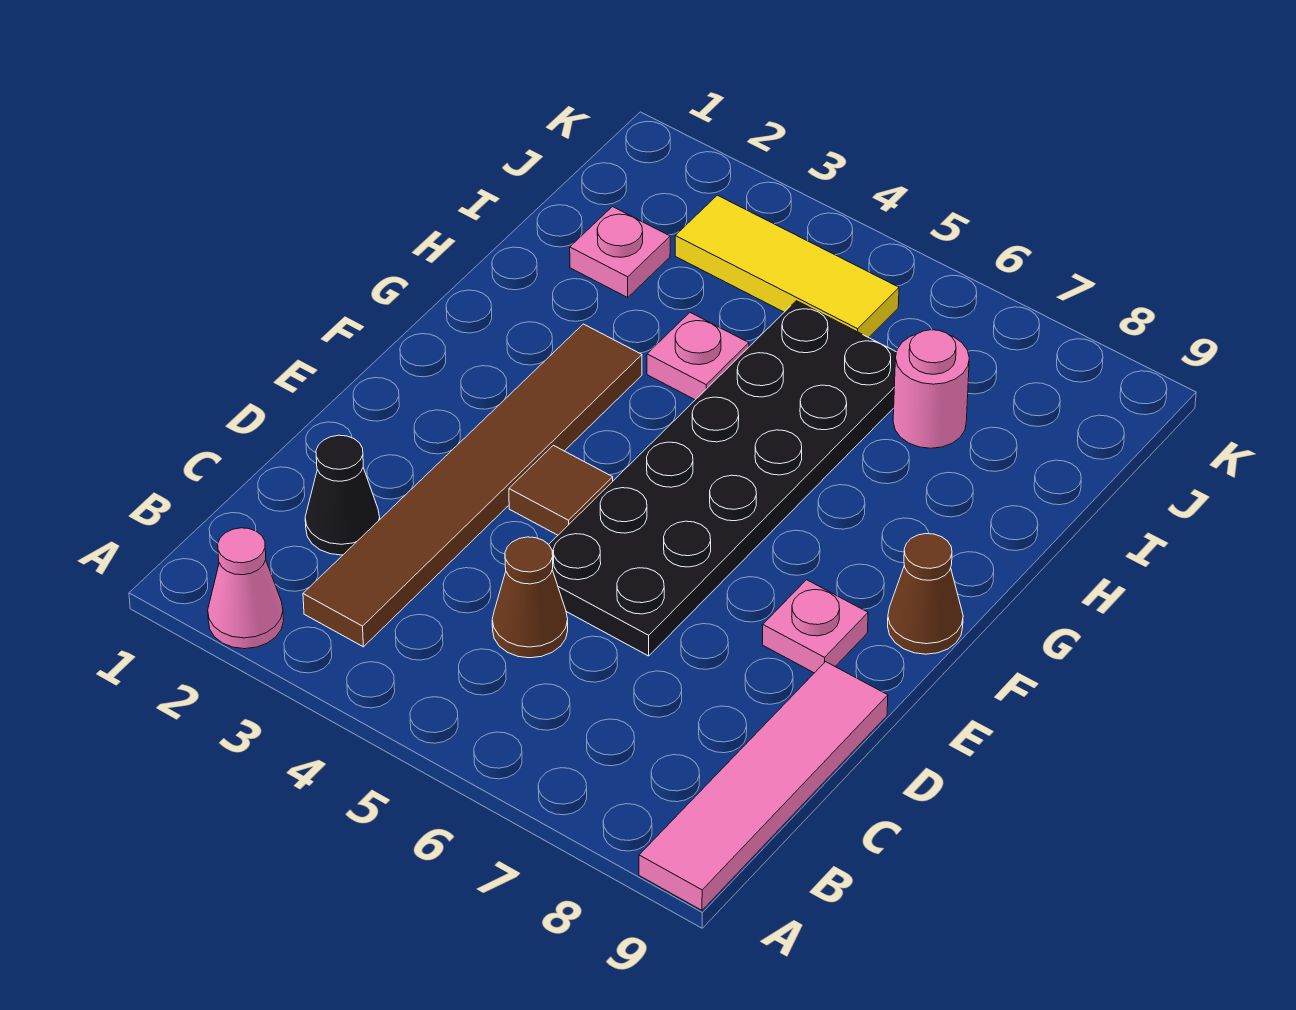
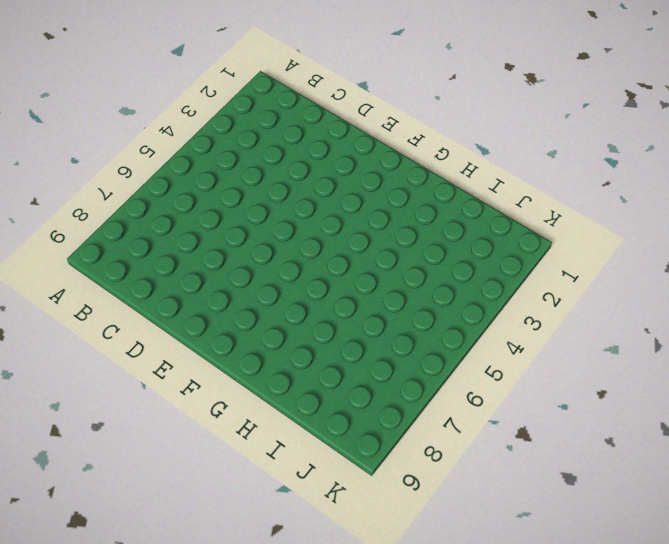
none -> pink cone A2 level 1
none -> pink tile A9:D9 level 1
none -> brown tile B3:G3 level 1

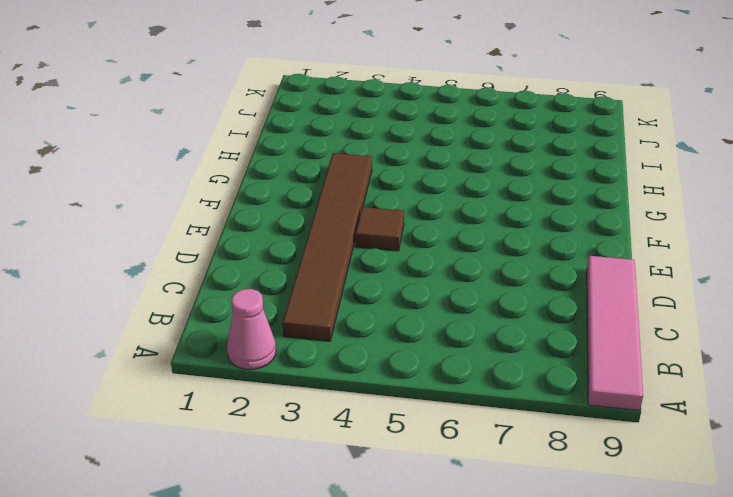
none -> black cone C2 level 1
none -> brown cone C5 level 1
none -> black plate D5:I6 level 1

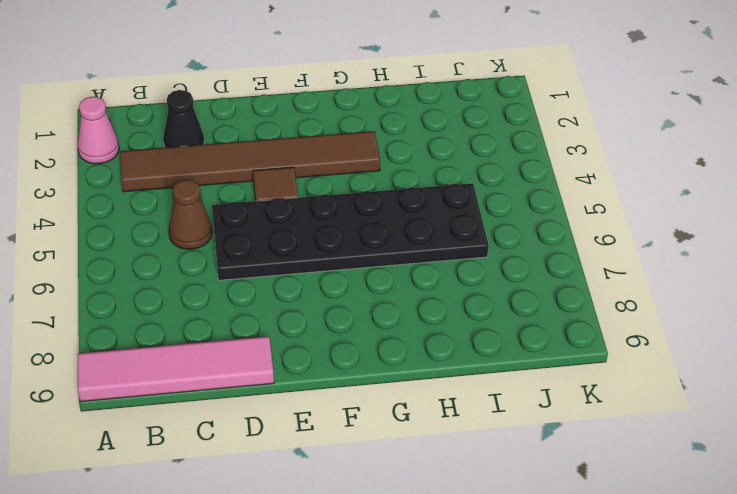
none -> pink plate E8 level 1
none -> brown cone F9 level 1
none -> pink plate H4 level 1

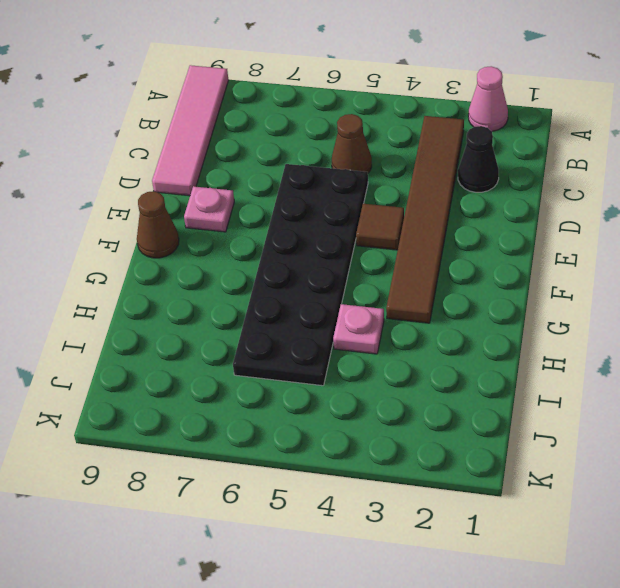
none -> pink plate I2 level 1
none -> pink round brick I7 level 1
none -> yellow tile J3:J5 level 1

